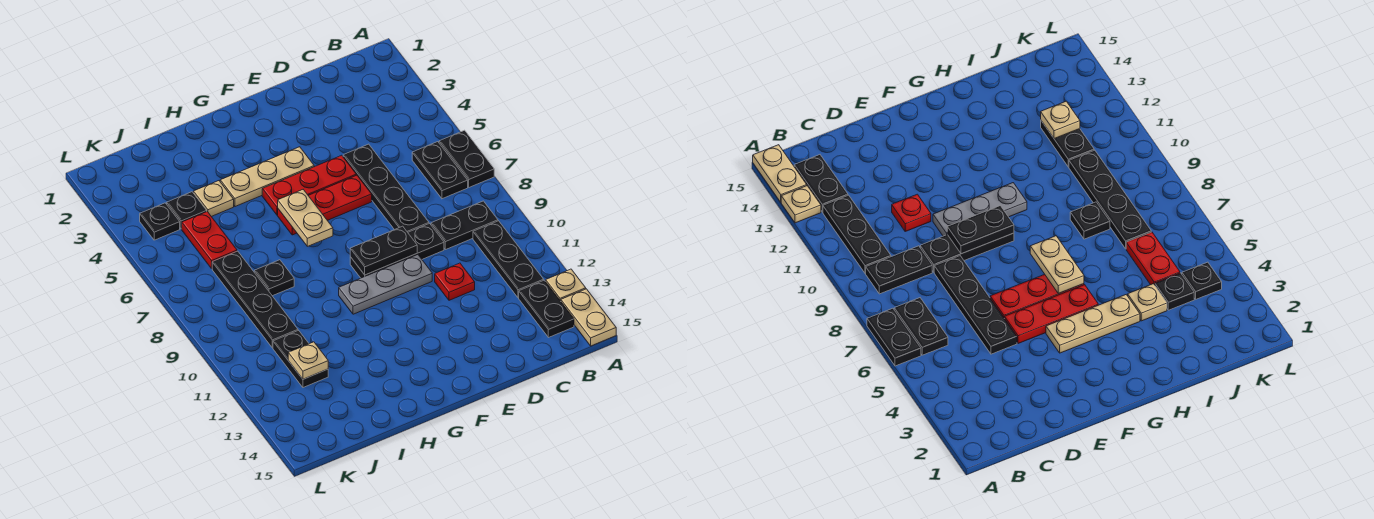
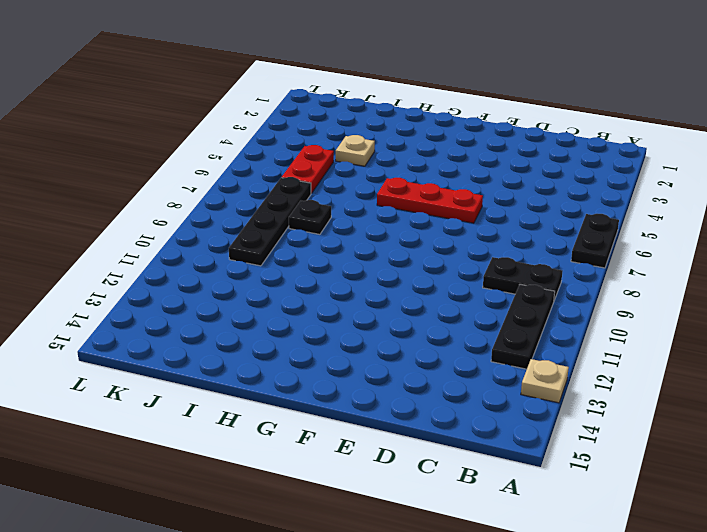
none -> tan plate A14:A15 level 1
none -> black plate B6:B7 level 1
none -> black plate B13:B14 level 1

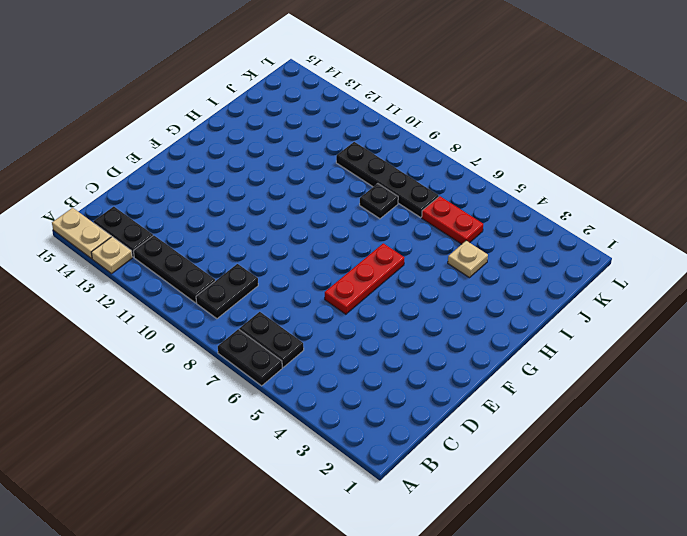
none -> black plate D5:D8 level 1
none -> black plate D9:F9 level 1
none -> red plate D11 level 1

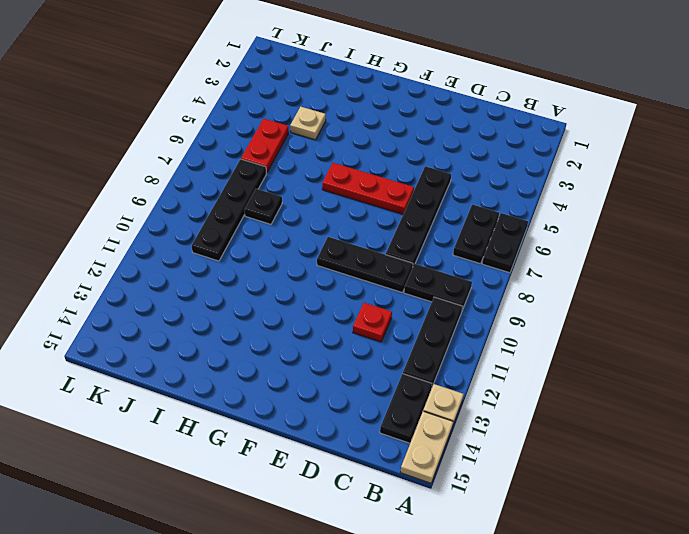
none -> red plate E5:G5 level 1
none -> grey plate E10:G10 level 1
none -> tan plate F4:H4 level 1

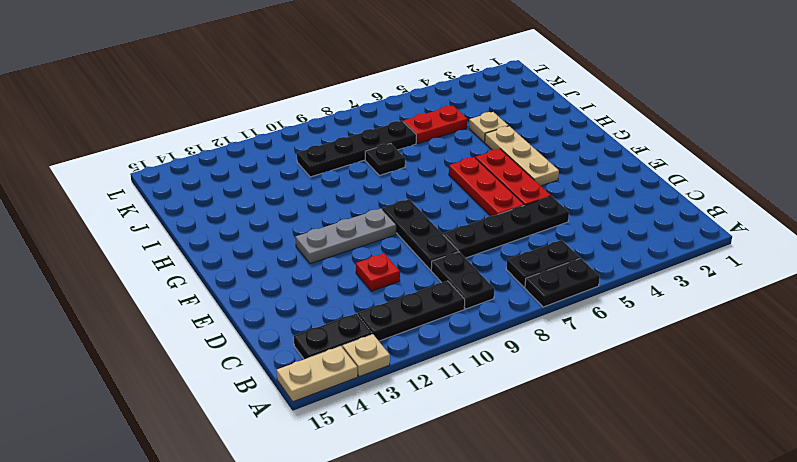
grey plate F10:F12 level 1 -> grey plate E10:G10 level 1
none -> black plate J4 level 1
none -> black plate J11:J12 level 1
none -> black plate K4 level 1

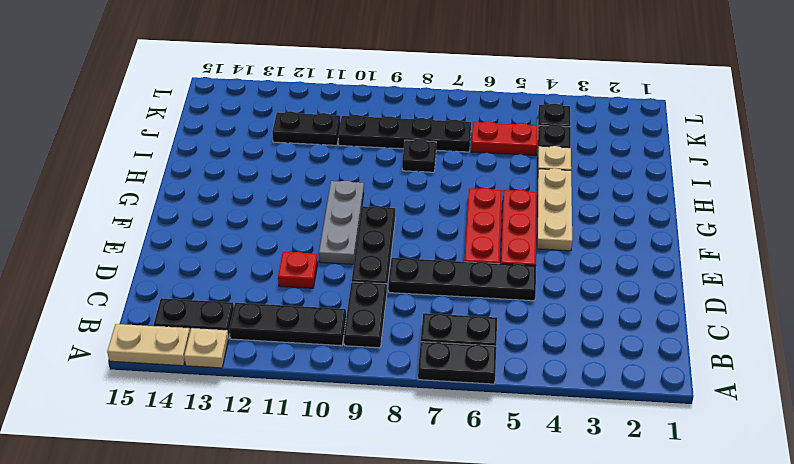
none -> black plate E9:F9 level 2
none -> tan plate G6:G7 level 2
none -> tan plate J12 level 2

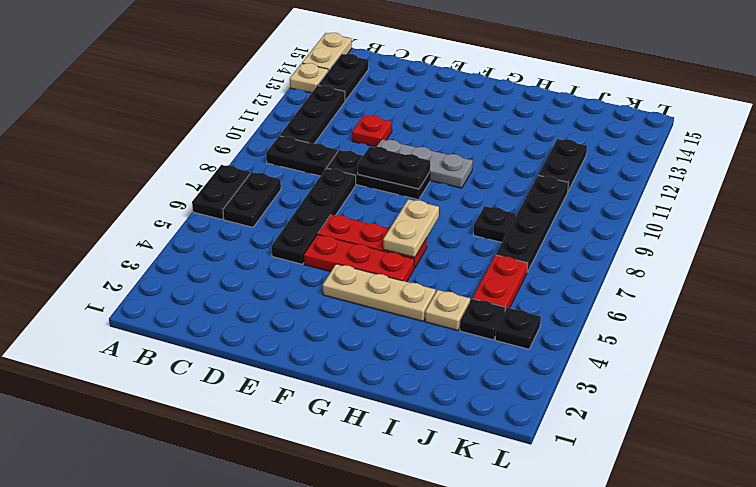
none -> tan plate J12 level 2

